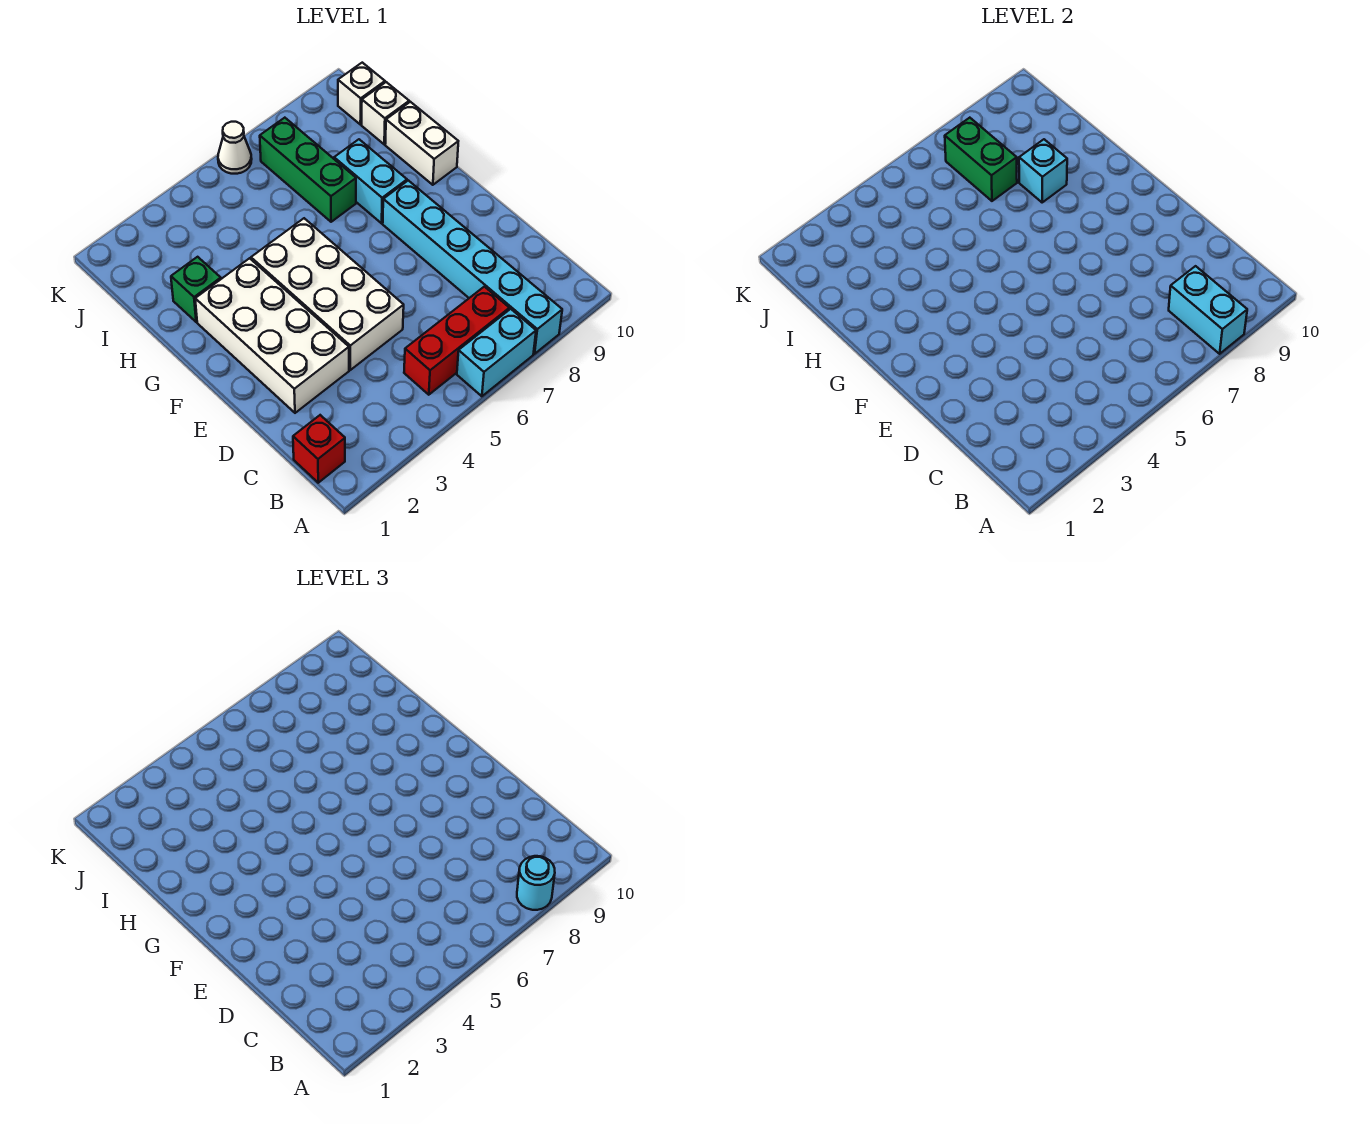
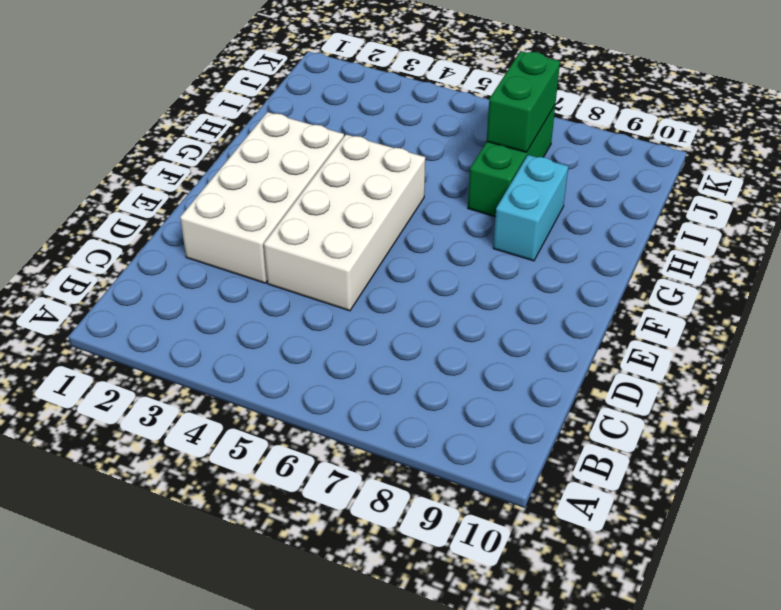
none -> cyan brick A6:A7 level 1
none -> cyan brick A8:F8 level 1
none -> red brick B1 level 1

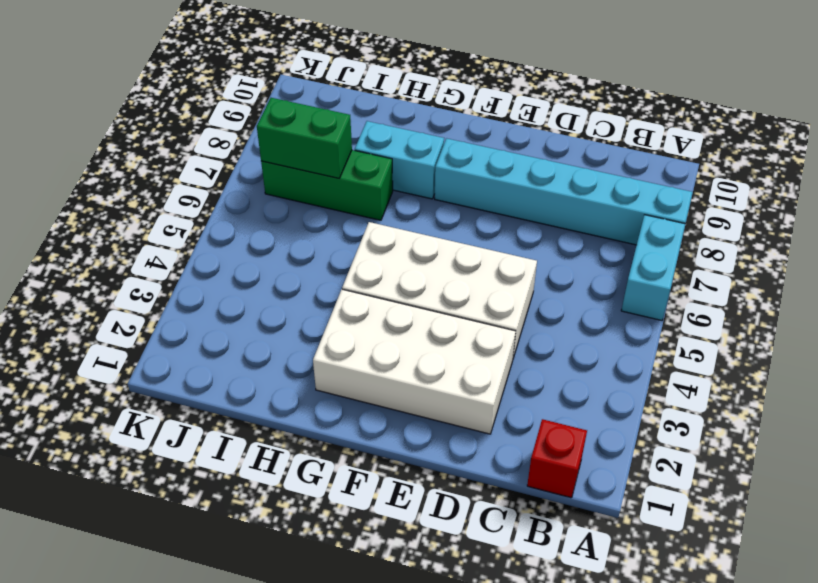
none -> red brick B5:B7 level 1
none -> white brick G10:H10 level 1
none -> green brick H2 level 1

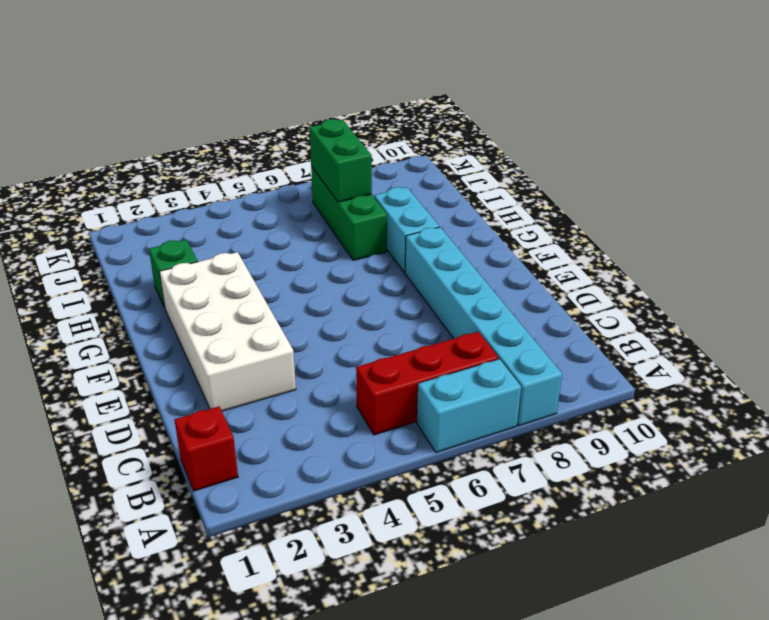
none -> white brick D4:G5 level 1
none -> white brick G10:H10 level 1
none -> white brick I10 level 1

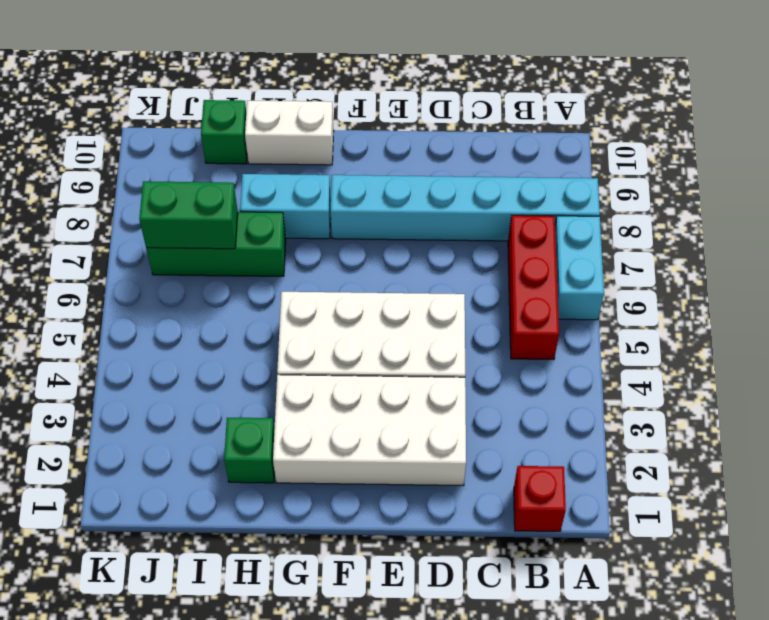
green brick I10 level 1 -> white brick I10 level 1
none -> white brick J10 level 1
none -> white cone K6 level 1
none -> cyan brick A8:B8 level 2

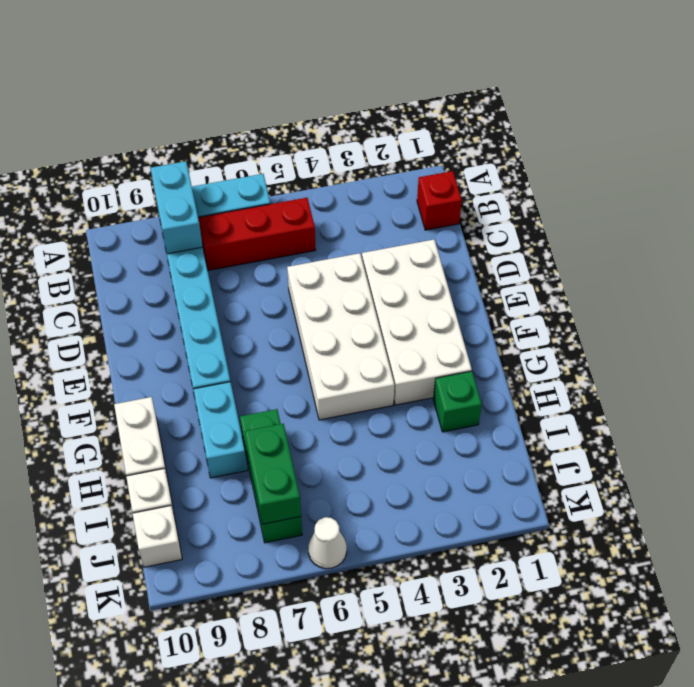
none -> cyan brick H8 level 2
none -> cyan round brick A8 level 3

